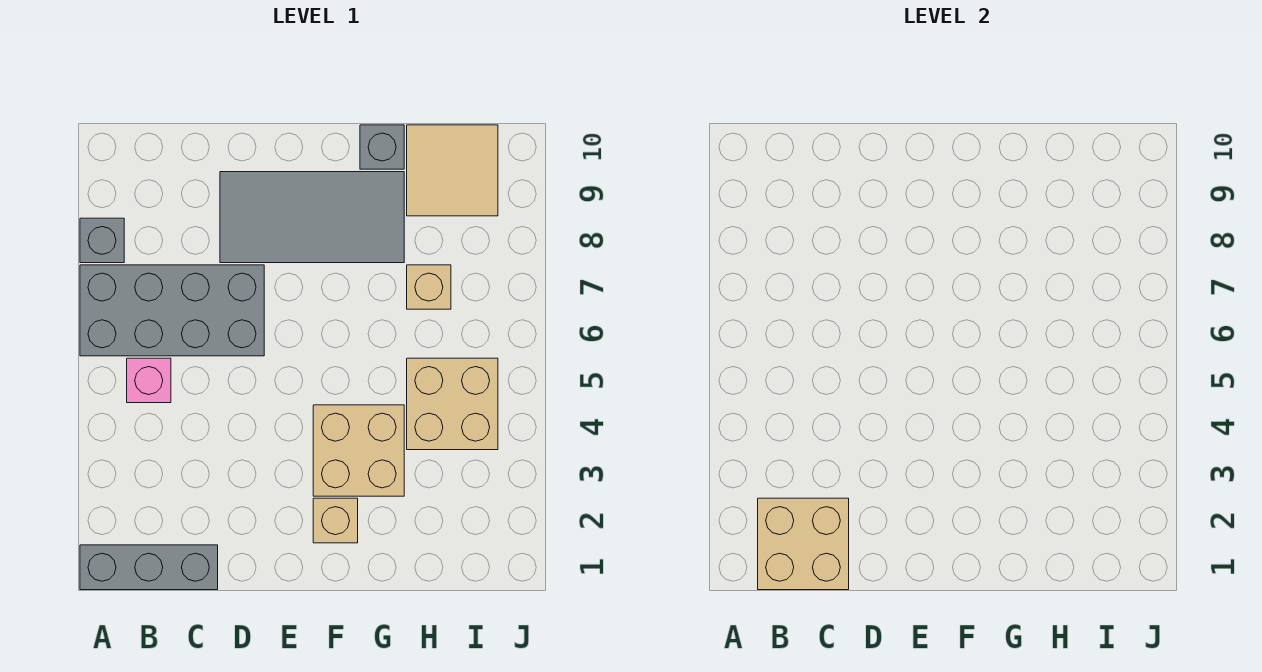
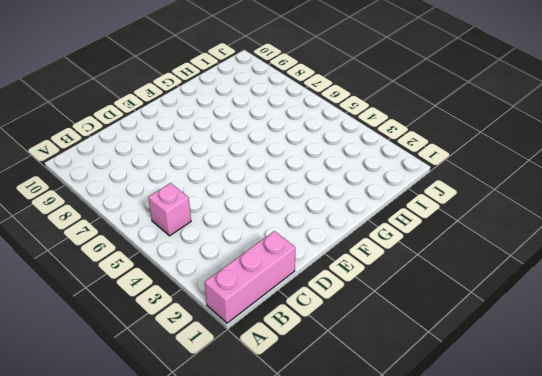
pink brick A1:C1 level 1 -> grey brick A1:C1 level 1
none -> grey brick A6:D7 level 1
none -> grey brick A8 level 1
none -> grey tile D8:G9 level 1

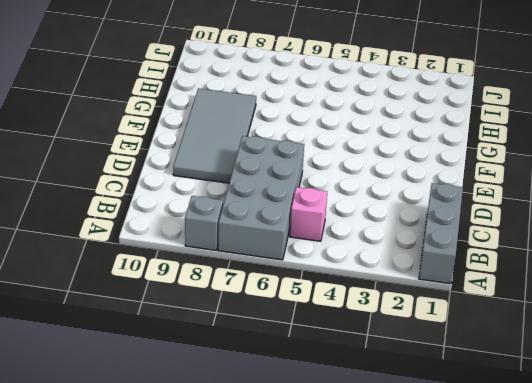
none -> tan brick F2 level 1
none -> tan brick F3:G4 level 1
none -> grey brick G10 level 1

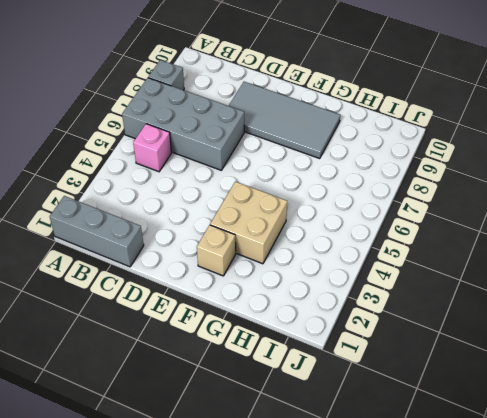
none -> grey brick G10 level 1
none -> tan brick H4:I5 level 1
none -> tan brick H7 level 1

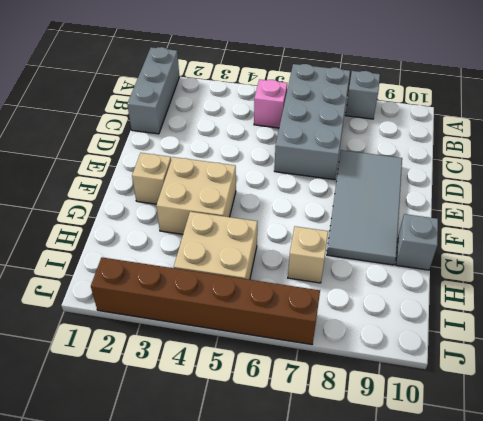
brown brick J2:J7 level 1 -> none
none -> tan tile H9:I10 level 1
none -> tan brick B1:C2 level 2

